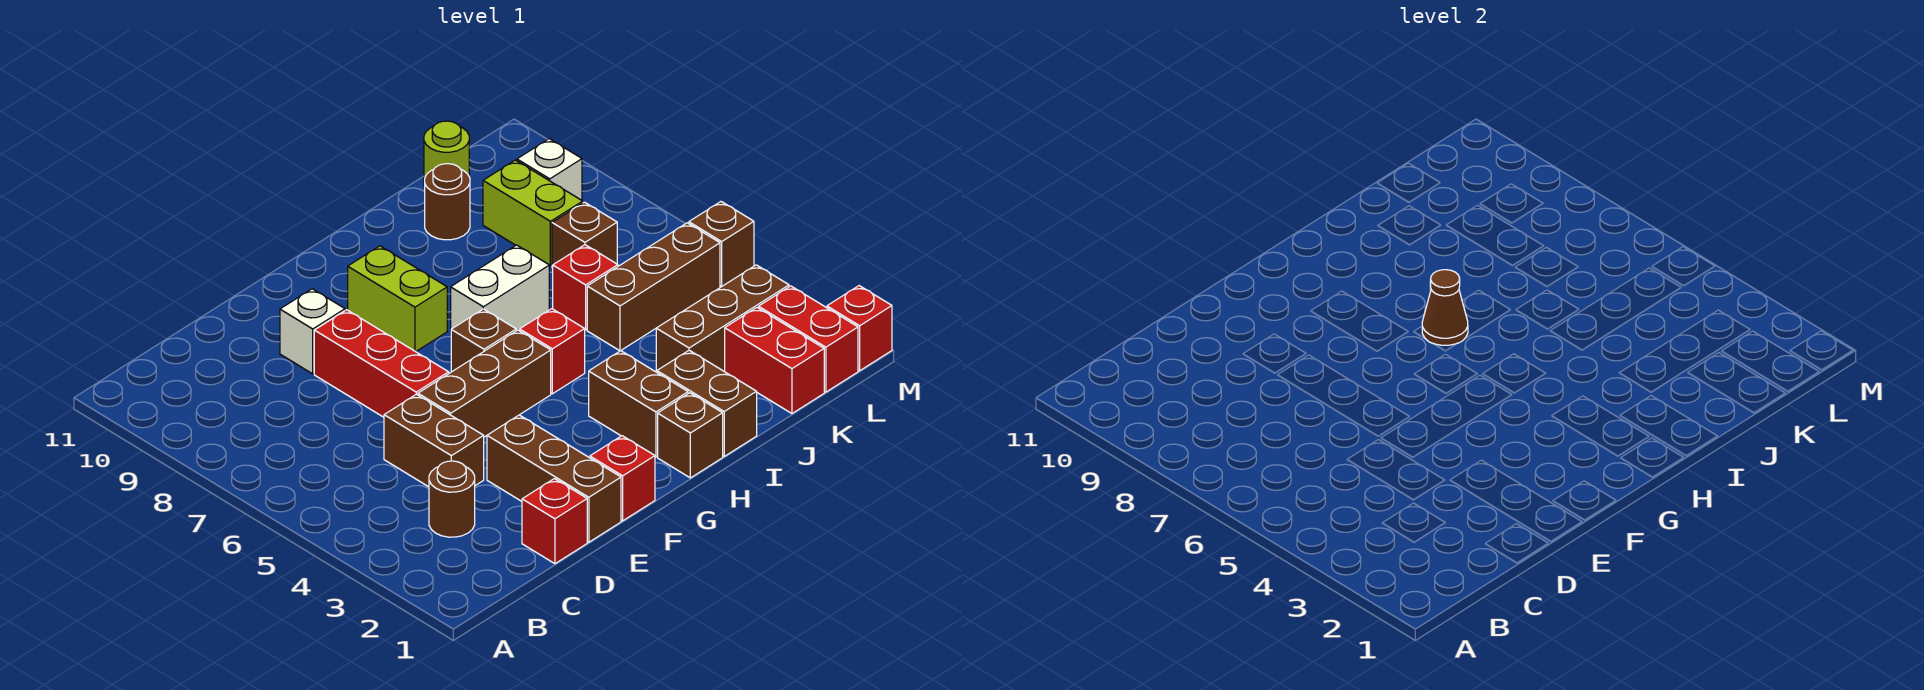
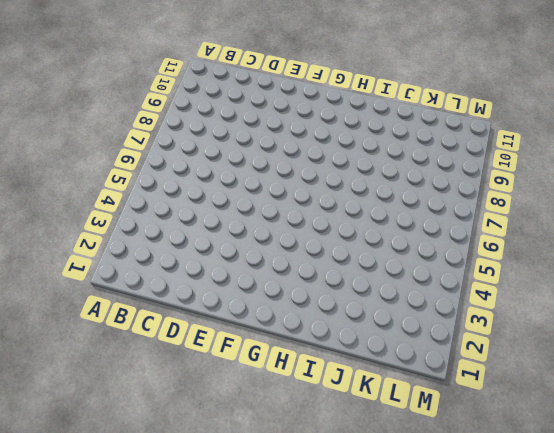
none -> brown round brick C3 level 1
none -> red brick D1 level 1
none -> brown brick D4:D5 level 1

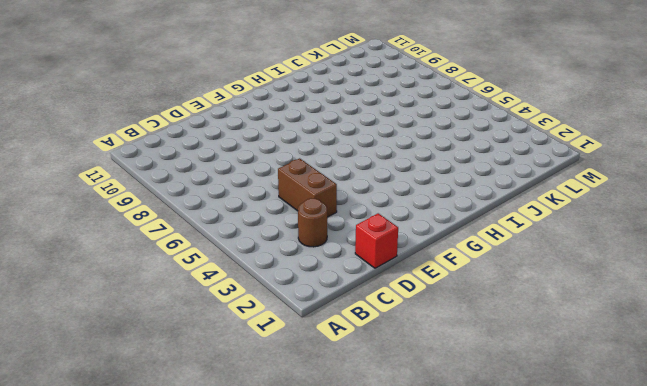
none -> brown brick E1:E3 level 1
none -> brown brick E5:G5 level 1
none -> red brick E6:E8 level 1

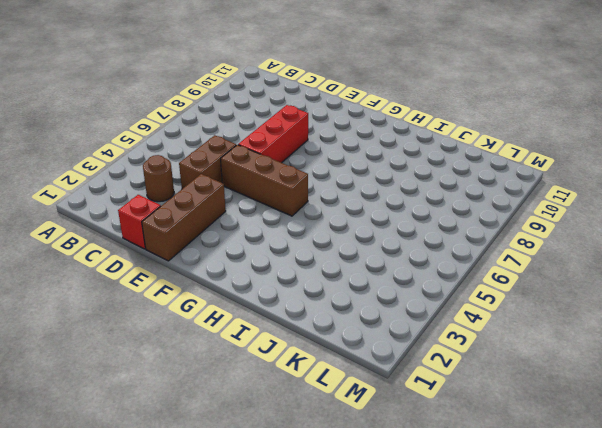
none -> white brick E9 level 1
none -> red brick F1 level 1
none -> brown brick G6 level 1

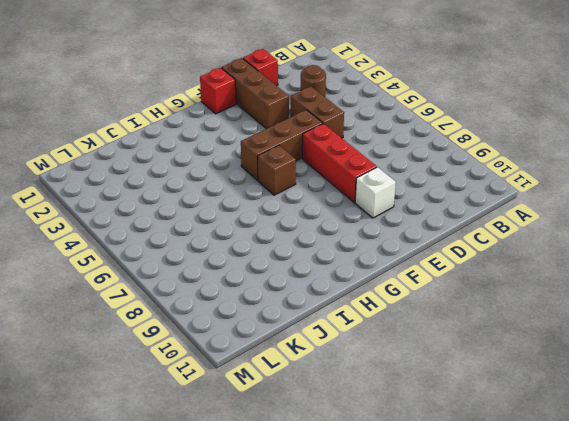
none -> lime brick G8:G9 level 1
none -> brown brick H1 level 1
none -> brown brick H2:H3 level 1

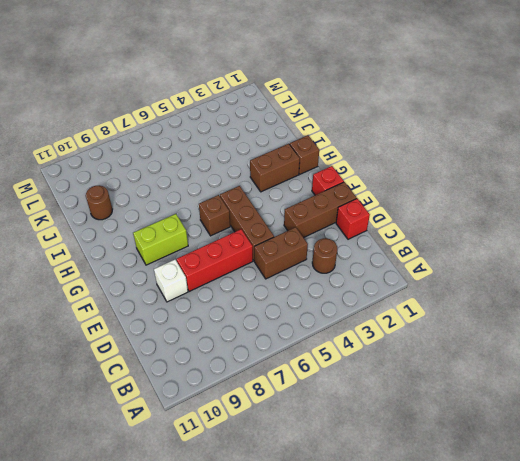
none -> red brick H5 level 1
none -> white brick H7:I7 level 1
none -> brown brick I1:I2 level 1

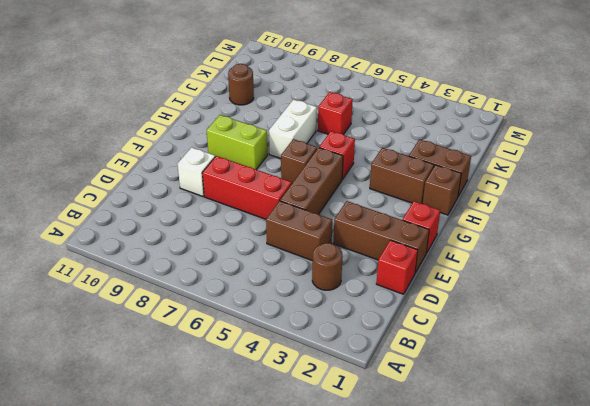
none -> brown brick J3:L3 level 1
none -> brown brick J5:L5 level 1
none -> red brick K1:K2 level 1

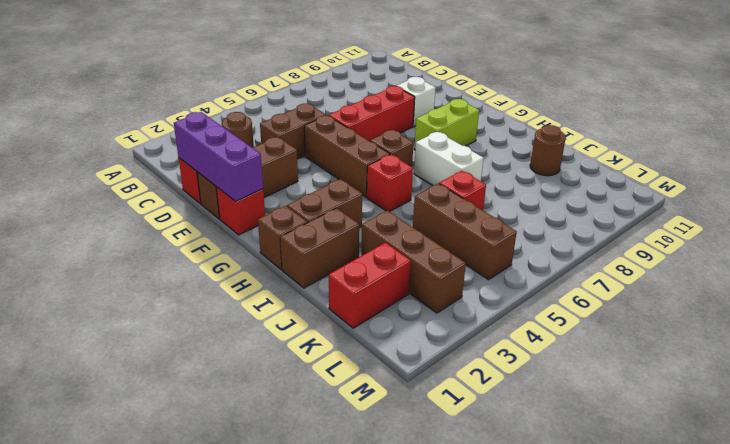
purple brick D1:F1 level 2 -> none
none -> brown brick K7 level 1
none -> lime brick K8:K9 level 1
none -> lime round brick K11 level 1

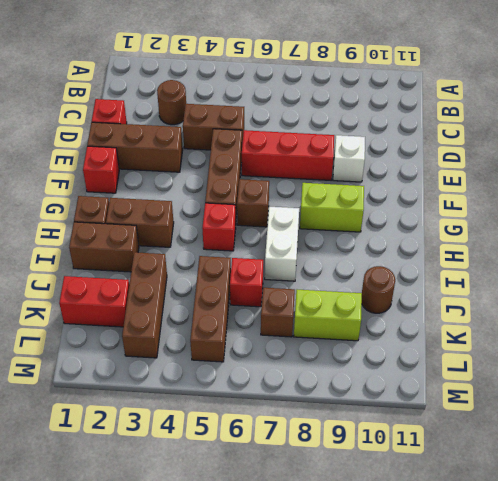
none -> lime round brick K11 level 1
none -> red brick L1:L2 level 1
none -> white brick L9 level 1

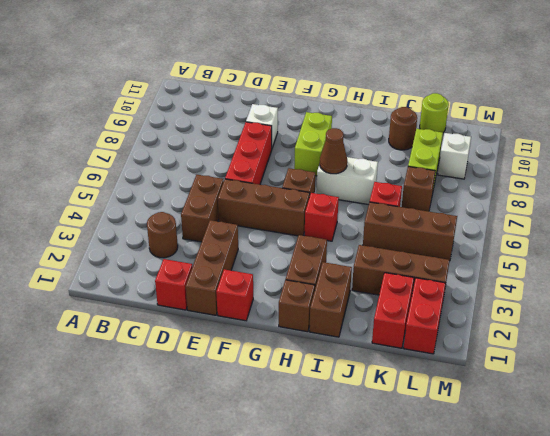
none -> red brick M1 level 1
none -> brown brick M5 level 1

